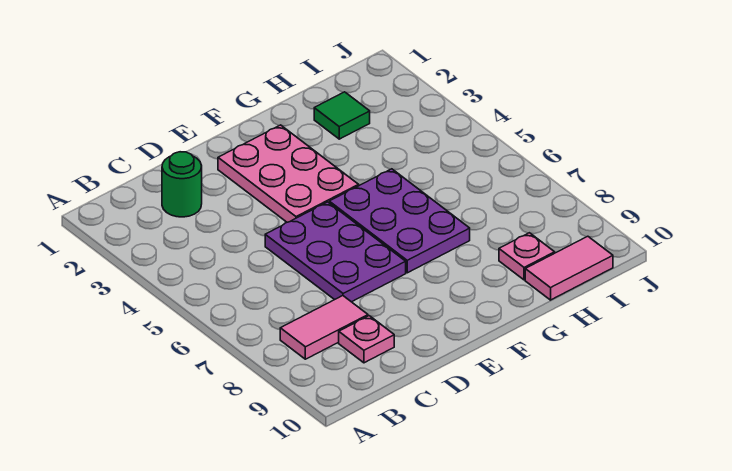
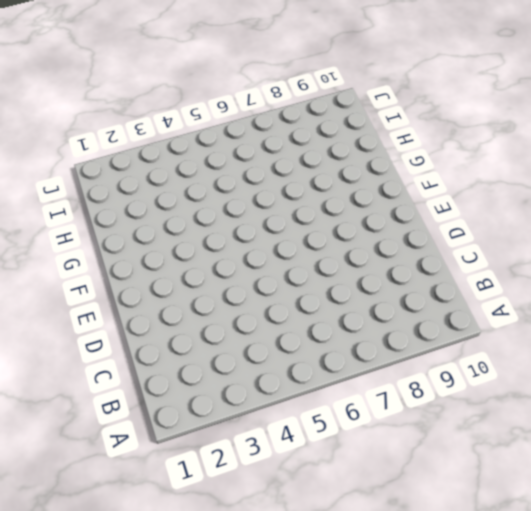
none -> pink tile B8:C8 level 1
none -> green round brick C2 level 1

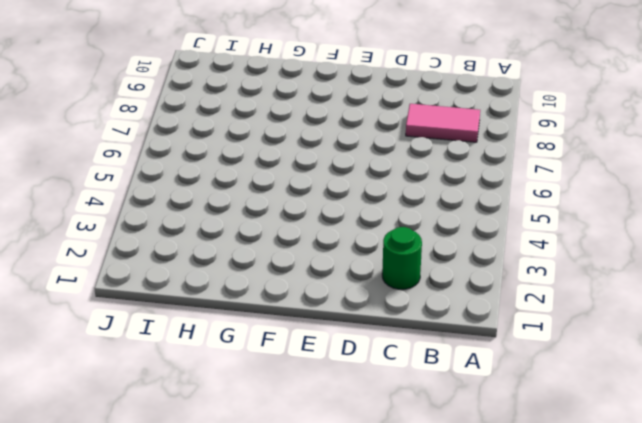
none -> pink plate C9 level 1
none -> purple plate D5:E7 level 1

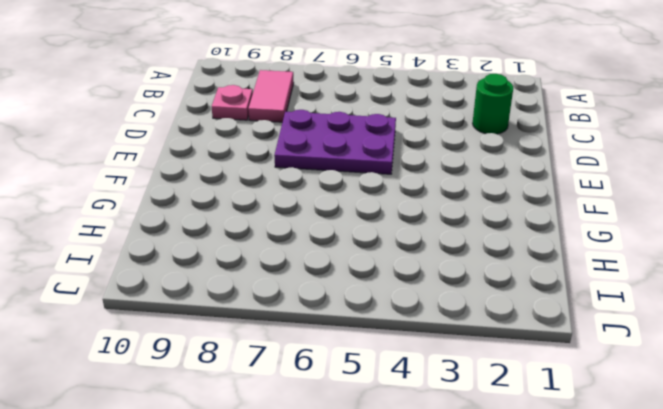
none -> pink plate E2:F4 level 1
none -> purple plate F5:G7 level 1

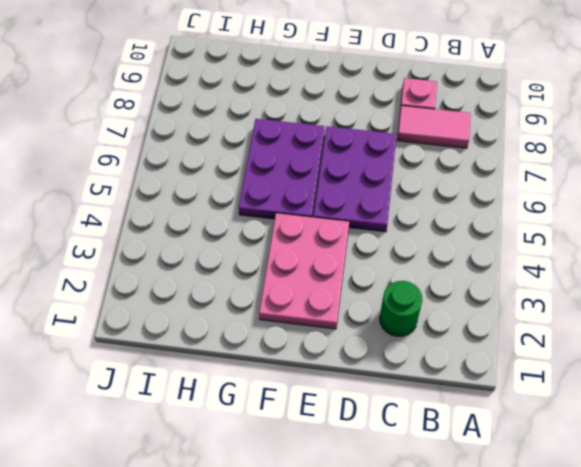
none -> green tile H2 level 1
none -> pink plate H9 level 1

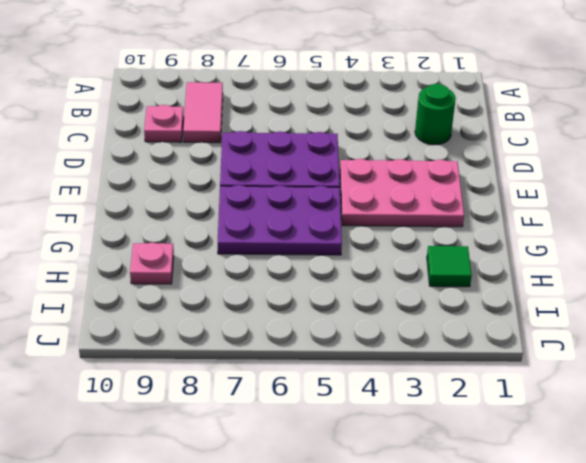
none -> pink tile H10:I10 level 1

